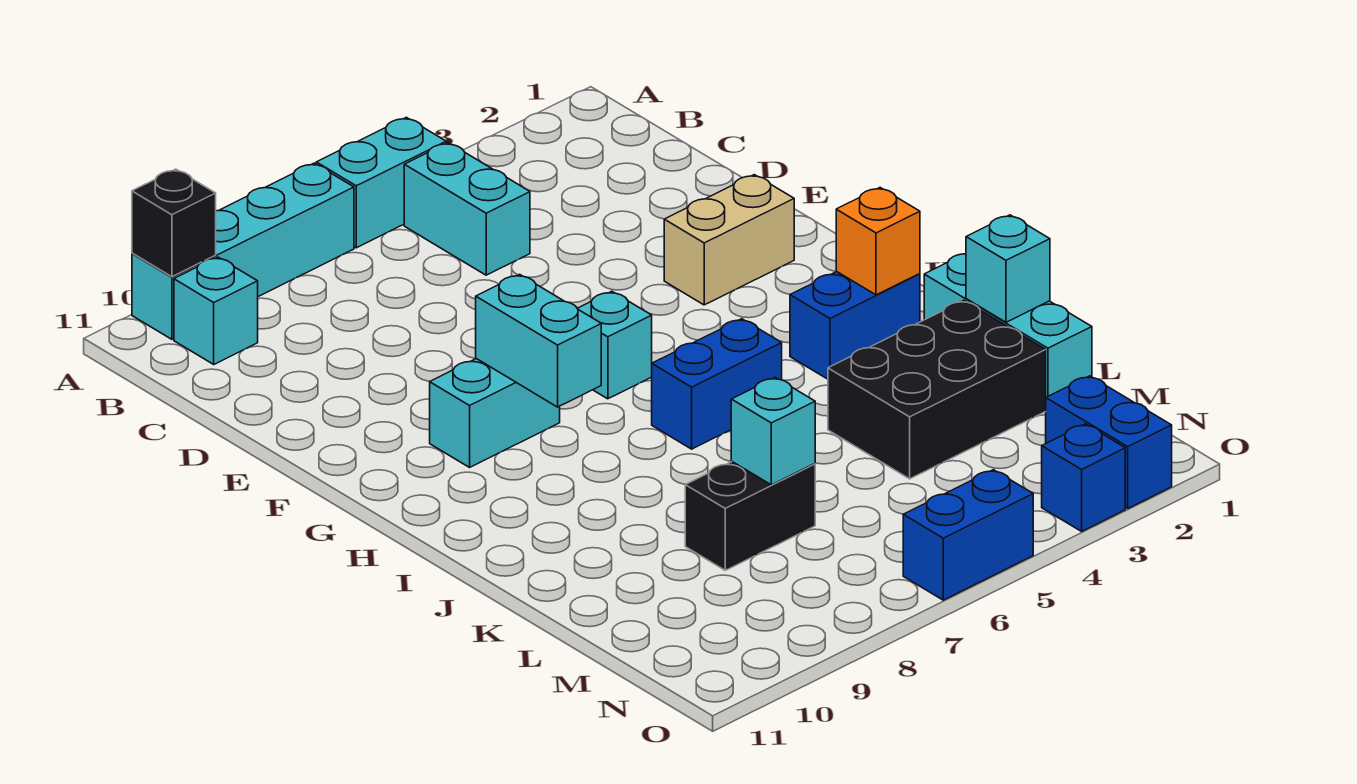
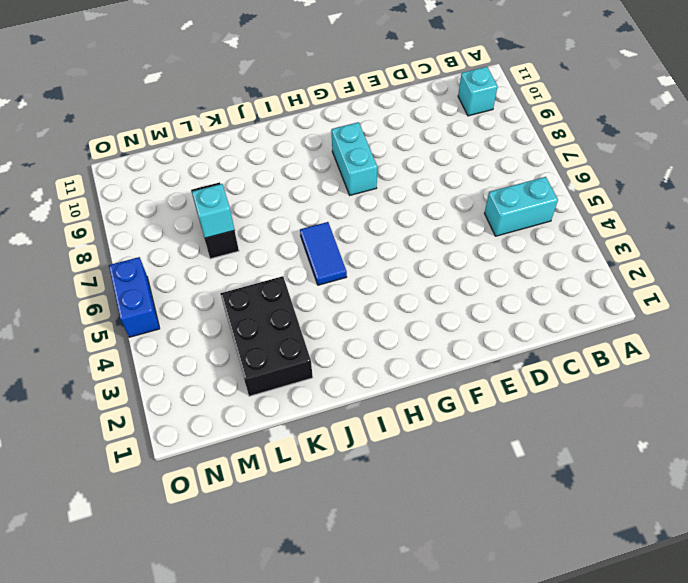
blue tile I5:I6 level 1 -> blue brick I5:I6 level 1
none -> cyan brick A5:A6 level 1
none -> cyan brick A7:A10 level 1
none -> tan brick F2:F3 level 1

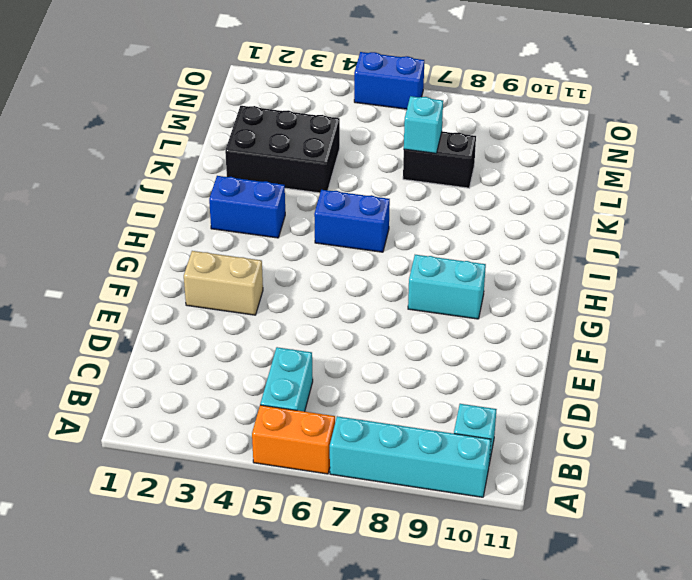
orange brick A5:A6 level 1 -> cyan brick A5:A6 level 1
none -> cyan brick G6 level 1
none -> cyan brick J1:L1 level 1
none -> blue brick N2:O2 level 1

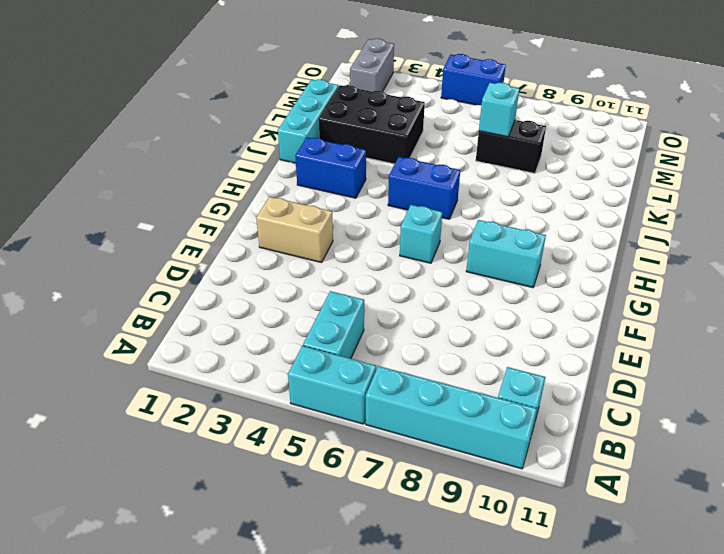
grey brick N2:O2 level 1 -> blue brick N2:O2 level 1
none -> blue brick O3 level 1
none -> black brick A10 level 2
none -> cyan brick G8:H8 level 2

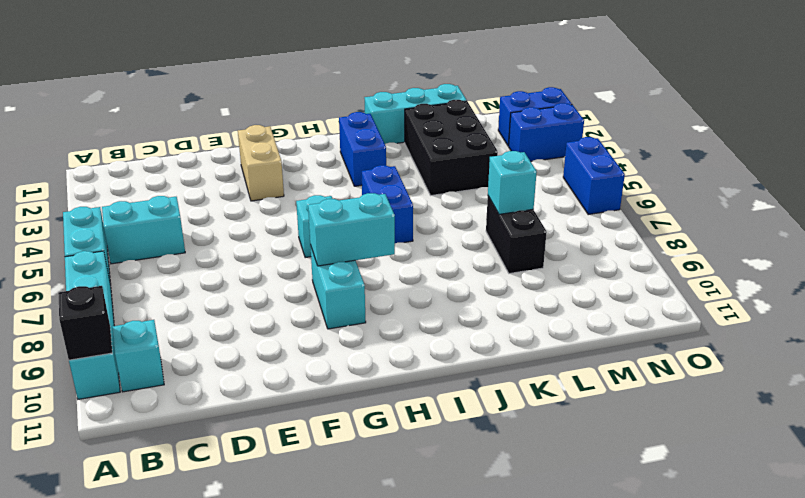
blue brick N3:O3 level 1 -> blue brick O3 level 1
none -> orange brick I2 level 2
none -> cyan brick K1 level 2

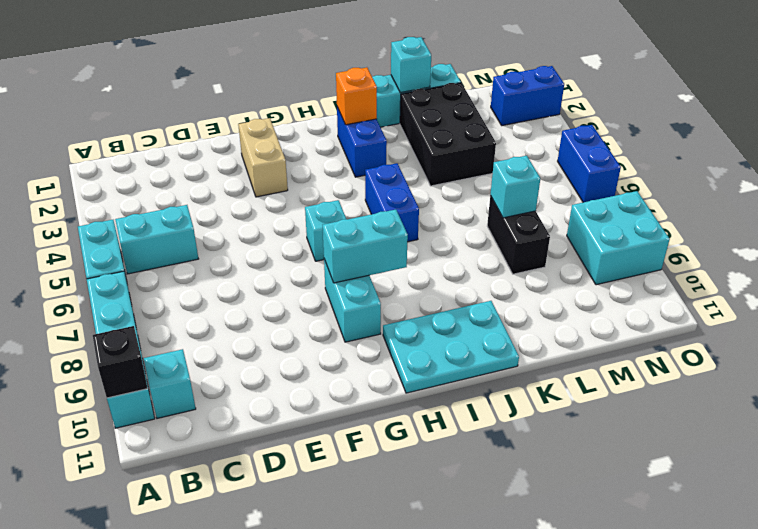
cyan plate H10:J11 level 1 -> none
cyan brick N8:O9 level 1 -> none
none -> blue brick O3 level 1

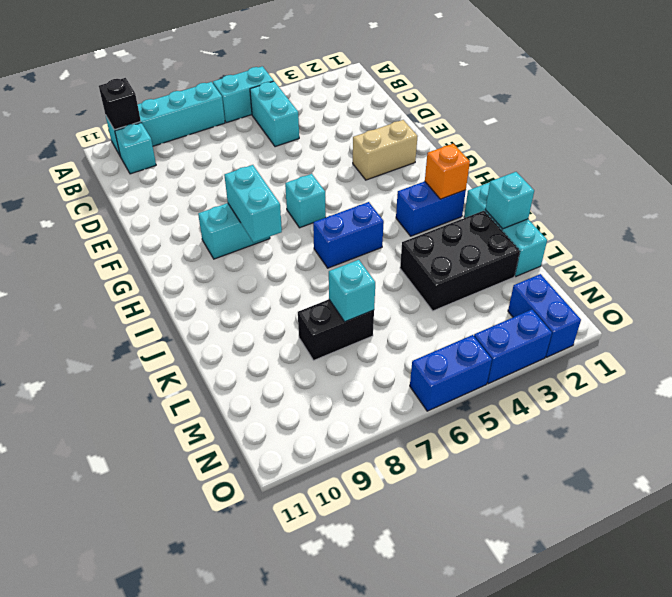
blue brick O3:O4 level 1 -> blue brick O3 level 1

